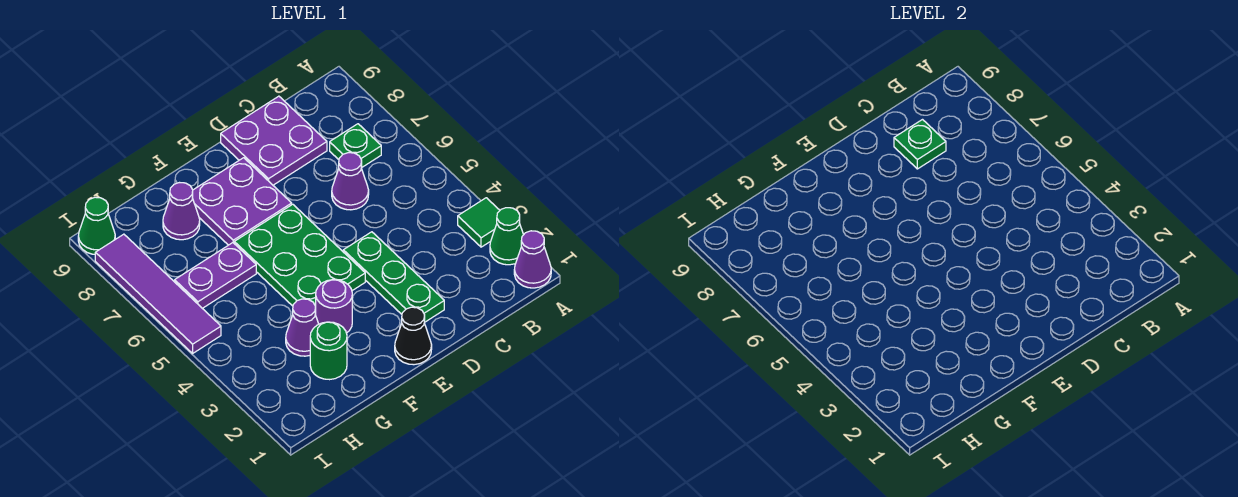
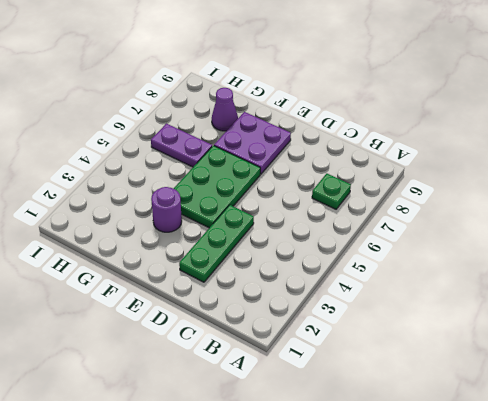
none -> purple cone A1 level 1
none -> green cone A2 level 1
none -> green tile A3 level 1

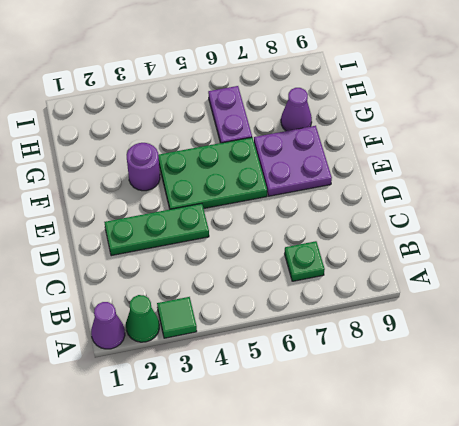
none -> purple cone C6 level 1
none -> purple plate C8:D9 level 1
none -> black cone E1 level 1

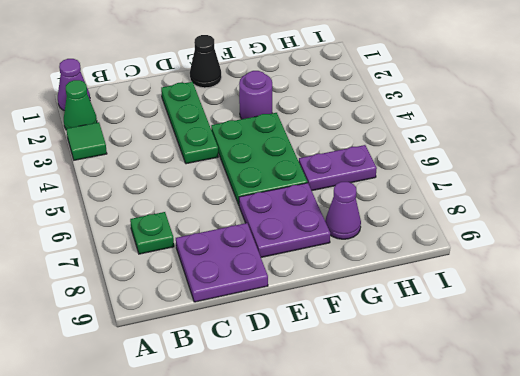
none -> purple cone C6 level 1
none -> green round brick G2 level 1
none -> purple cone G3 level 1

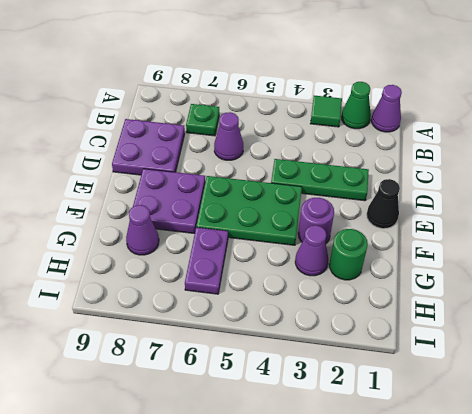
none -> purple tile I5:I8 level 1
none -> green cone I9 level 1
none -> green plate C8 level 2

